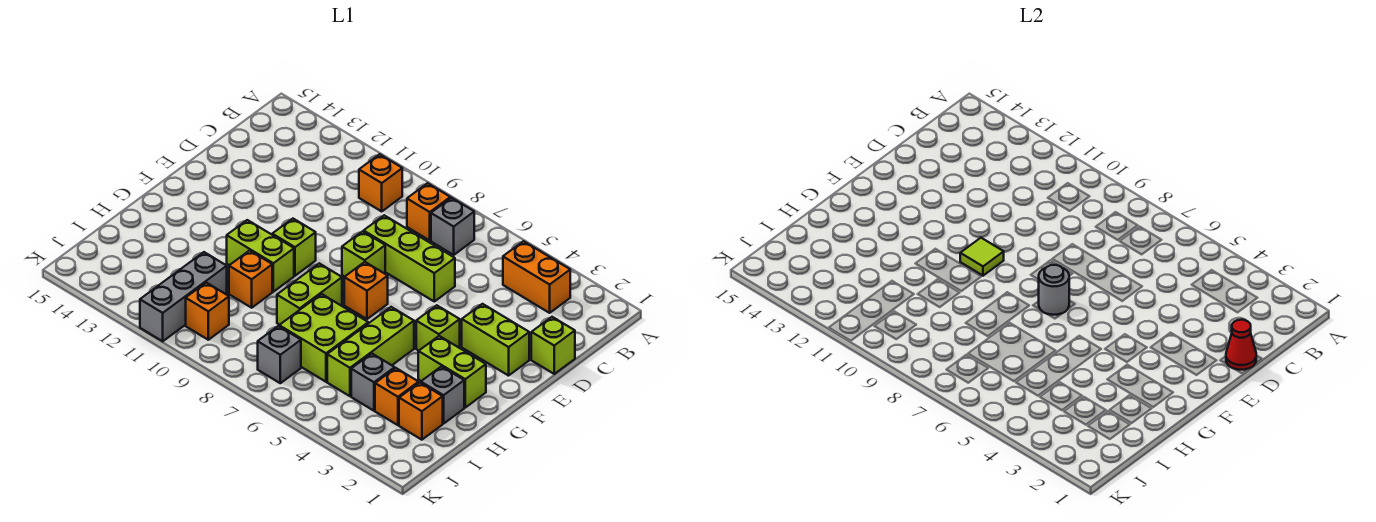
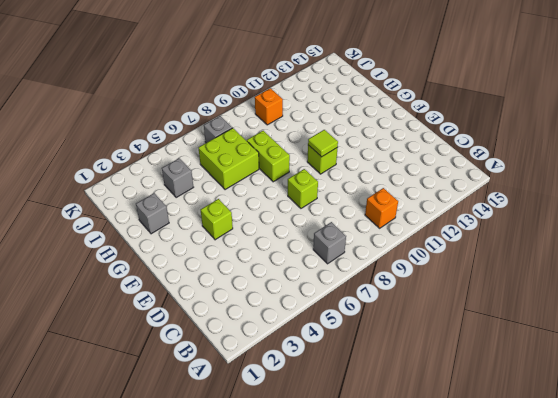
none -> orange brick B3:B4 level 1
none -> orange brick B8 level 1
none -> lime brick D1 level 1

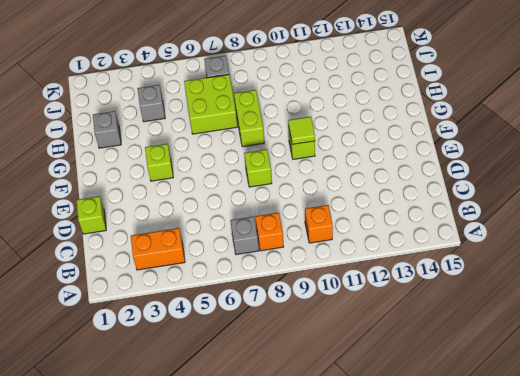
none -> lime brick D6:D8 level 1
none -> lime brick E2:E3 level 1
none -> orange brick F7 level 1

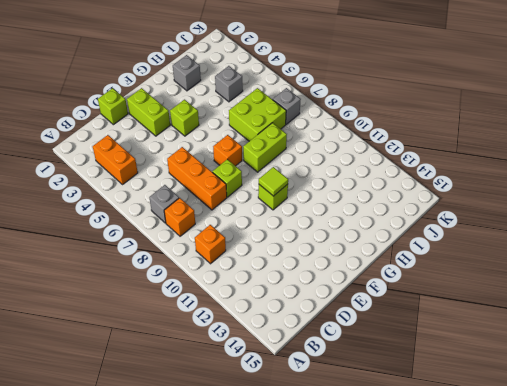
orange brick D6:D8 level 1 -> lime brick D6:D8 level 1
none -> lime brick G2:G3 level 1
none -> lime brick G5:I5 level 1
none -> lime brick G10:G11 level 1

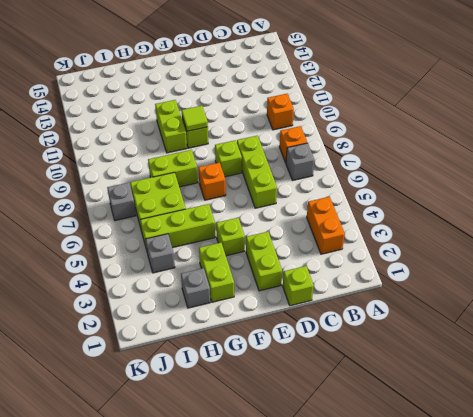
none -> orange brick H10 level 1
none -> orange brick I2 level 1
none -> orange brick I3 level 1

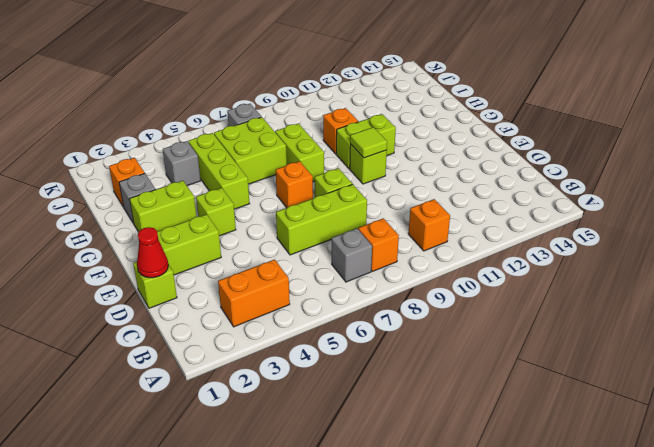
none -> orange brick I3 level 1
none -> grey brick I11:K11 level 1
none -> orange brick J10 level 1

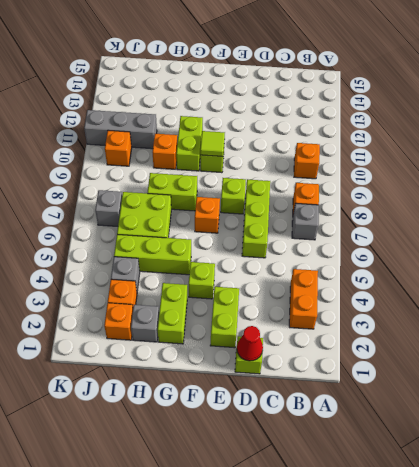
none -> grey round brick F7 level 2

